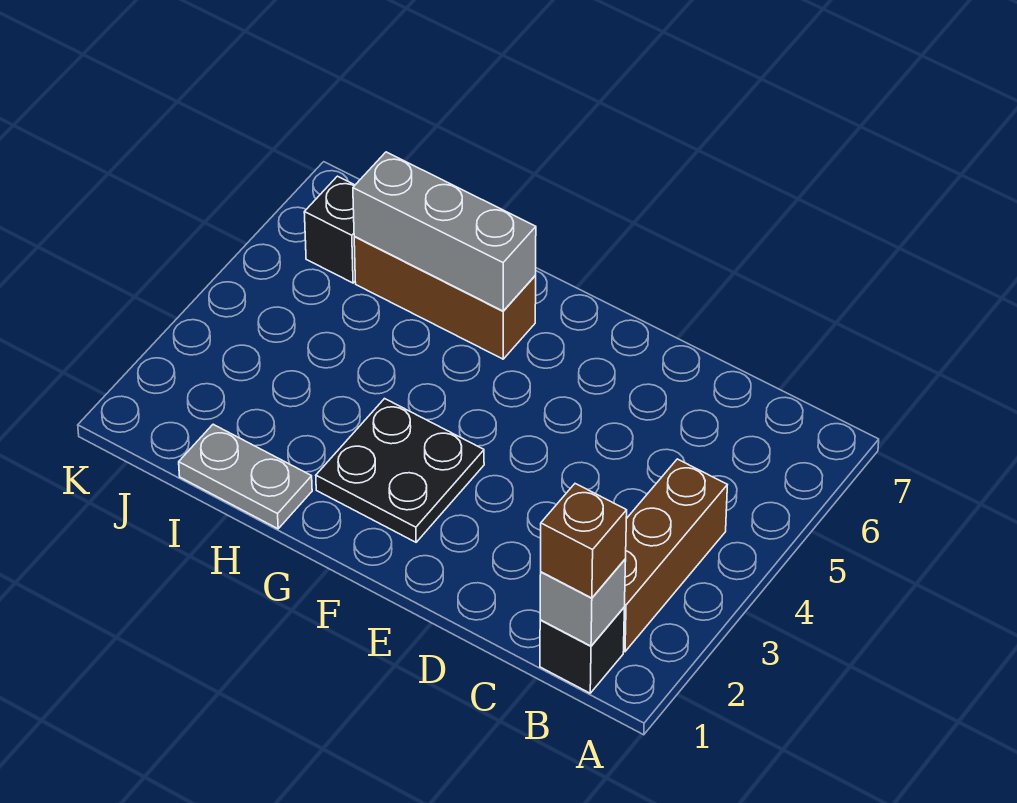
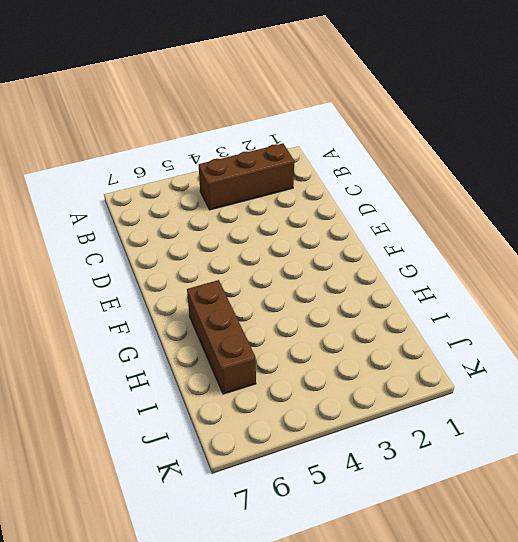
none -> black brick B1 level 1
none -> black plate F2:G3 level 1

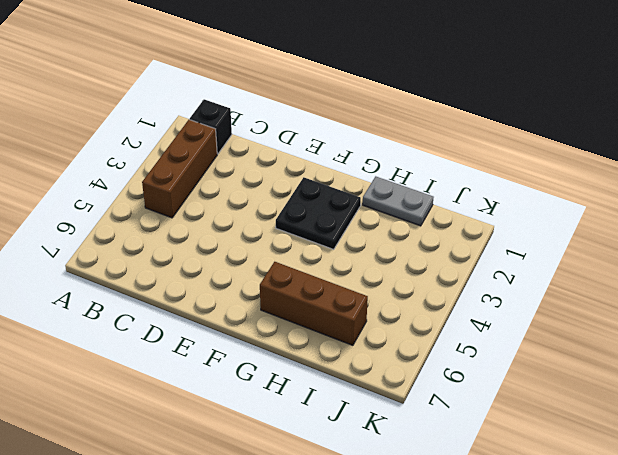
none -> black brick J6 level 1
none -> grey brick B1 level 2

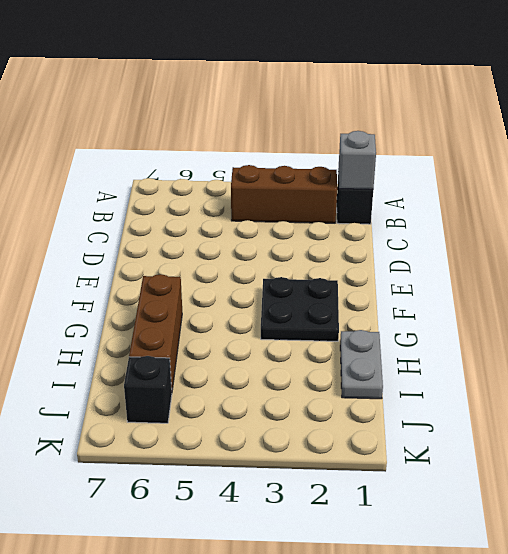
none -> grey brick G6:I6 level 2
none -> brown brick B1 level 3

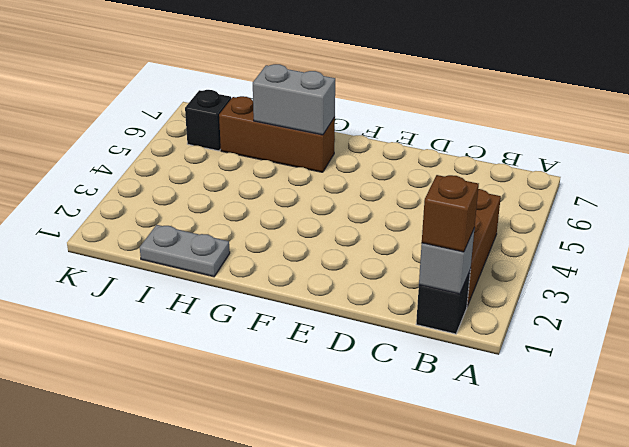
grey brick G6:H6 level 2 -> grey brick G6:I6 level 2
none -> black plate F2:G3 level 1

